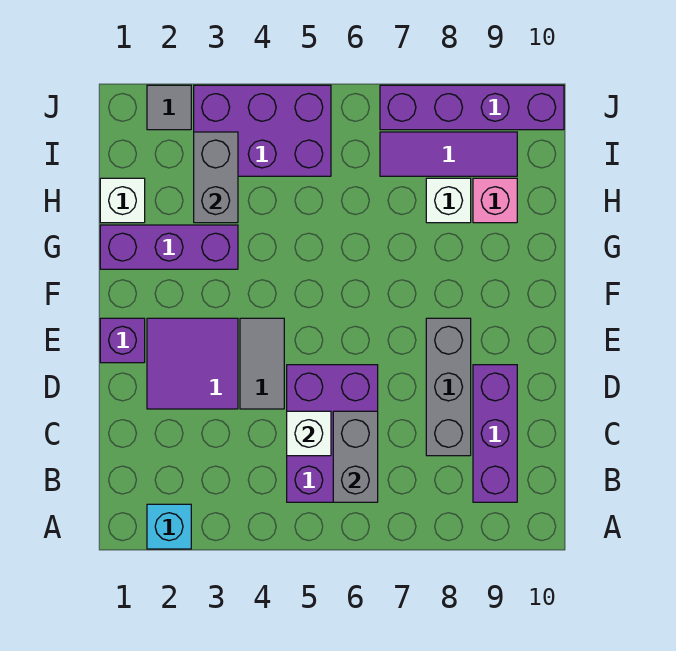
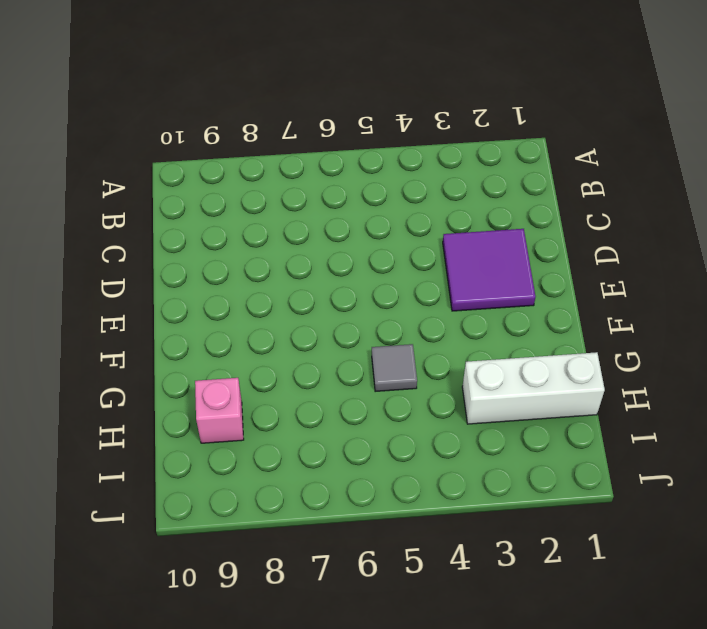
grey tile G5 level 1 -> grey tile J2 level 1
white brick H1:H3 level 1 -> white brick H1 level 1
none -> cyan brick A2 level 1
none -> purple brick B5:D6 level 1
none -> purple brick B9:D9 level 1

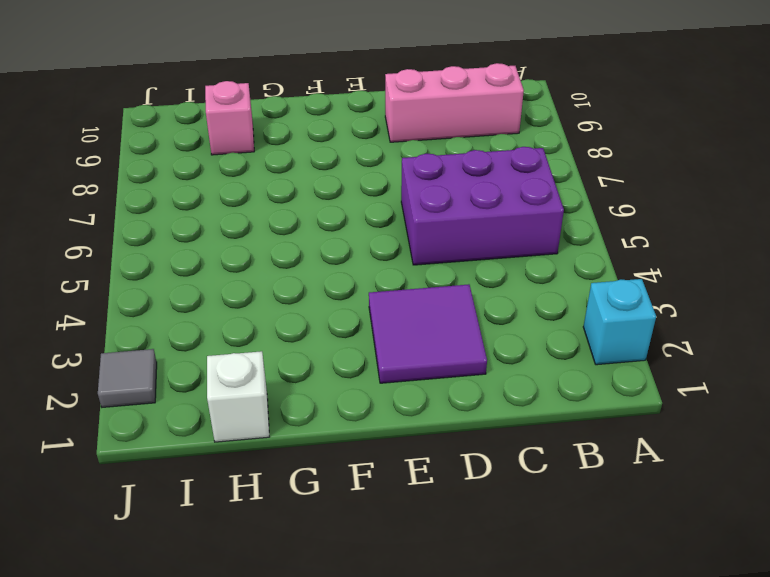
pink brick B9:D9 level 1 -> purple brick B9:D9 level 1
none -> grey brick C8:E8 level 1
none -> grey tile D4:E4 level 1
none -> purple brick E1 level 1

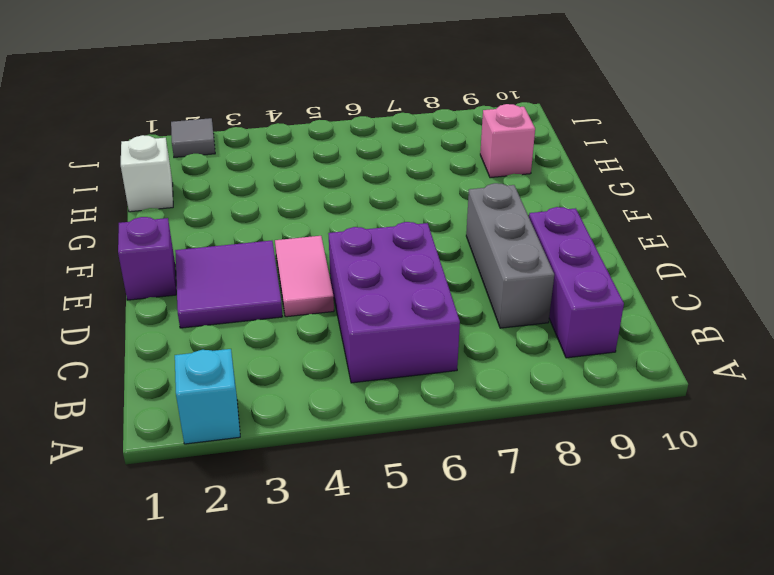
pink tile D4:E4 level 1 -> grey tile D4:E4 level 1
none -> purple brick G1:G3 level 1
none -> white brick H8 level 1
none -> purple brick I3:J5 level 1

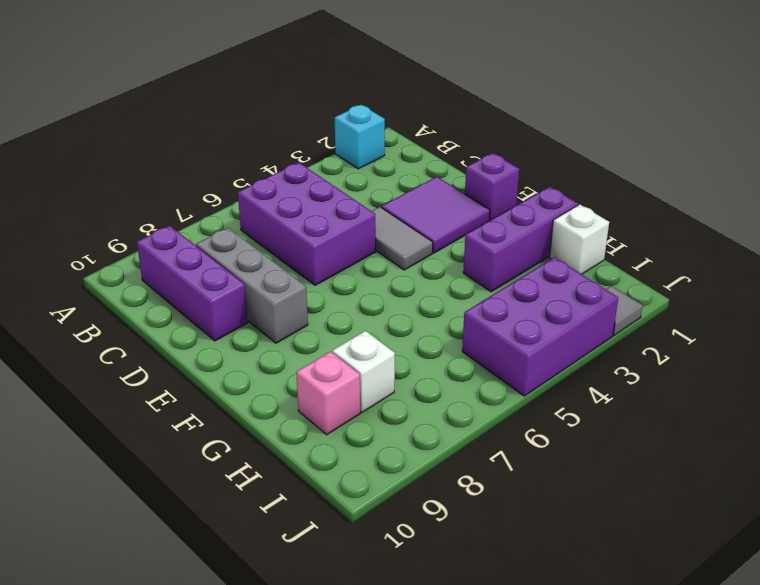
none -> purple tile I7:I9 level 1
none -> purple brick J7:J10 level 1
none -> grey brick B6:C6 level 2

